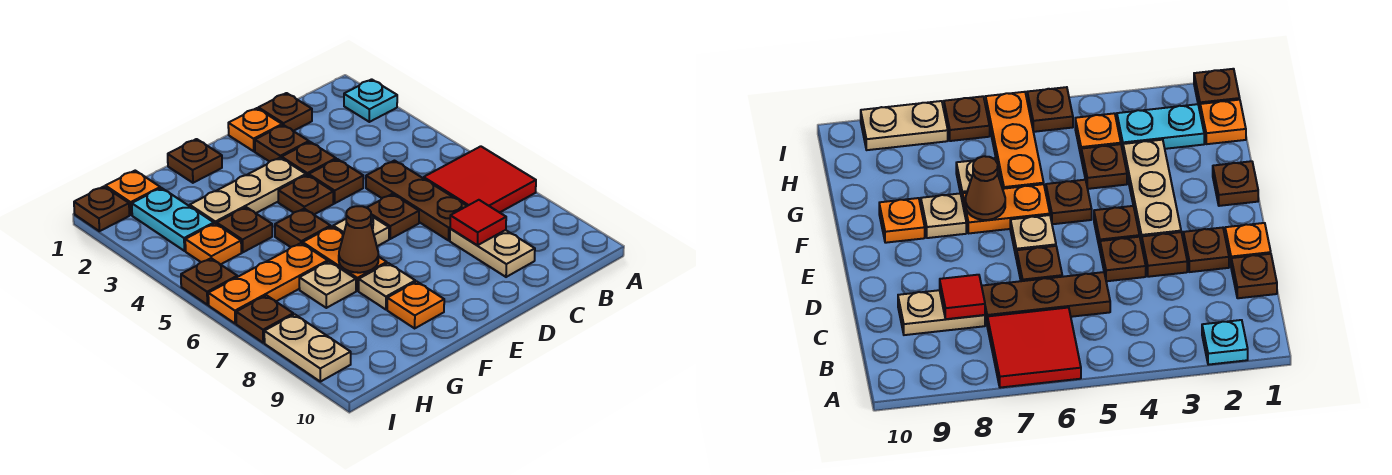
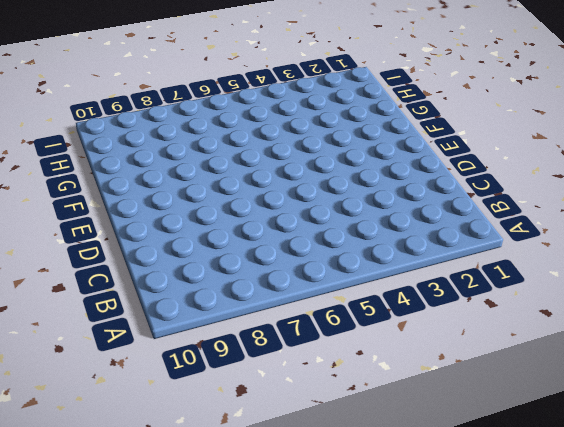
none -> cyan plate A2 level 1
none -> red tile A6:B7 level 1
none -> brown plate C1 level 1
none -> brown plate C5:C7 level 1

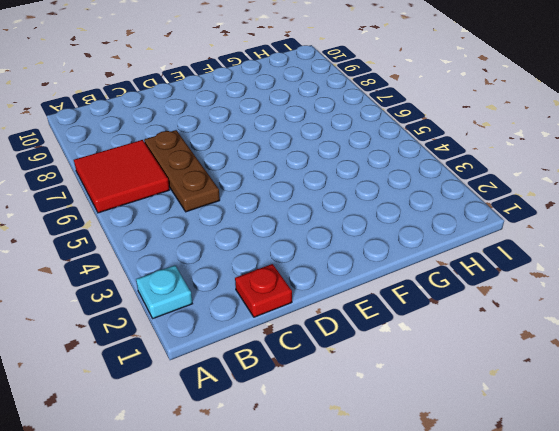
red plate C1 level 1 -> brown plate C1 level 1
none -> tan plate C8:C9 level 1
none -> orange plate D1 level 1
none -> brown plate D2 level 1
none -> brown plate D3 level 1

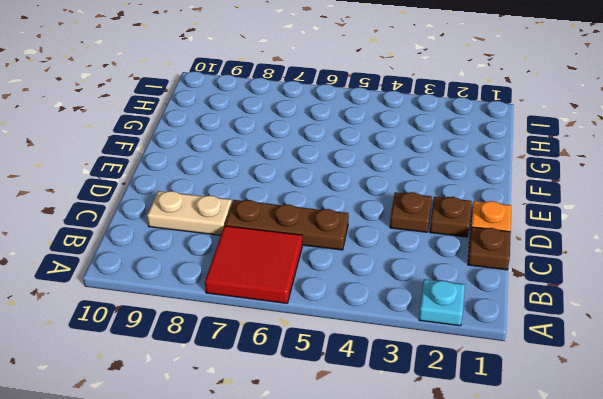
none -> brown plate D4 level 1
none -> brown plate D6 level 1
none -> tan plate E3:G3 level 1
none -> brown plate E4 level 1

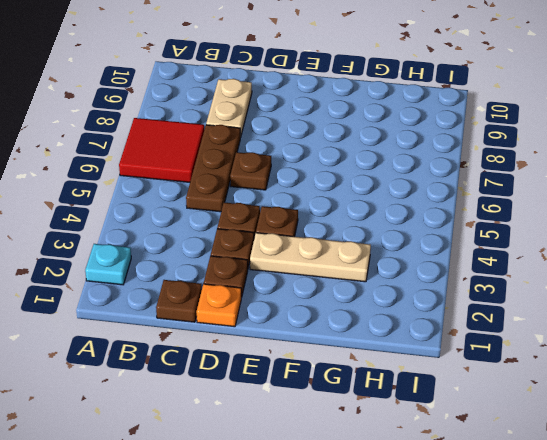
none -> tan plate E6 level 1
none -> brown plate F1 level 1
none -> brown plate F5 level 1
none -> orange plate F6:F7 level 1

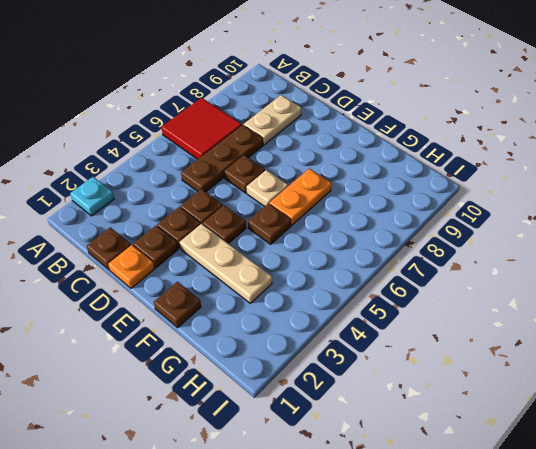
none -> tan plate F8 level 1
none -> orange plate F9 level 1
none -> brown plate G4 level 1
none -> orange plate G6:I6 level 1

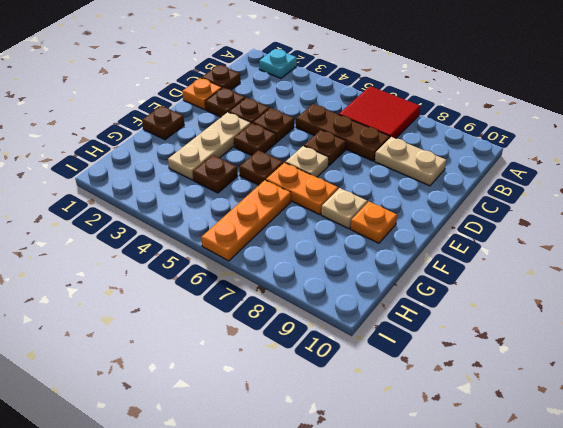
none -> tan plate G7 level 1
none -> orange plate H1 level 1
none -> cyan plate H2:H3 level 1
none -> orange plate H4 level 1

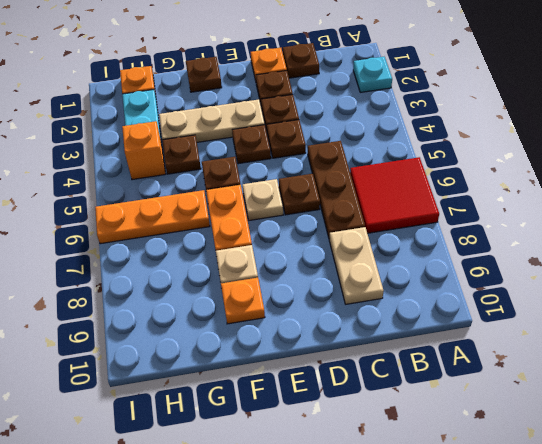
orange brick H4 level 1 -> orange plate H4 level 1
none -> tan plate G7 level 1
none -> brown plate I1 level 1
none -> brown plate I5 level 1
none -> brown plate I7 level 1

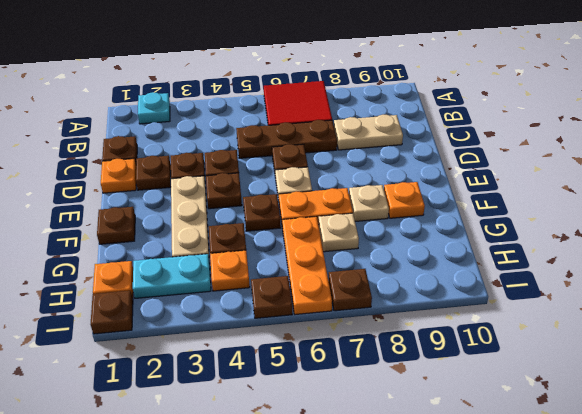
none -> tan plate I8:I9 level 1
none -> red tile C8 level 2
none -> brown cone F7 level 2

